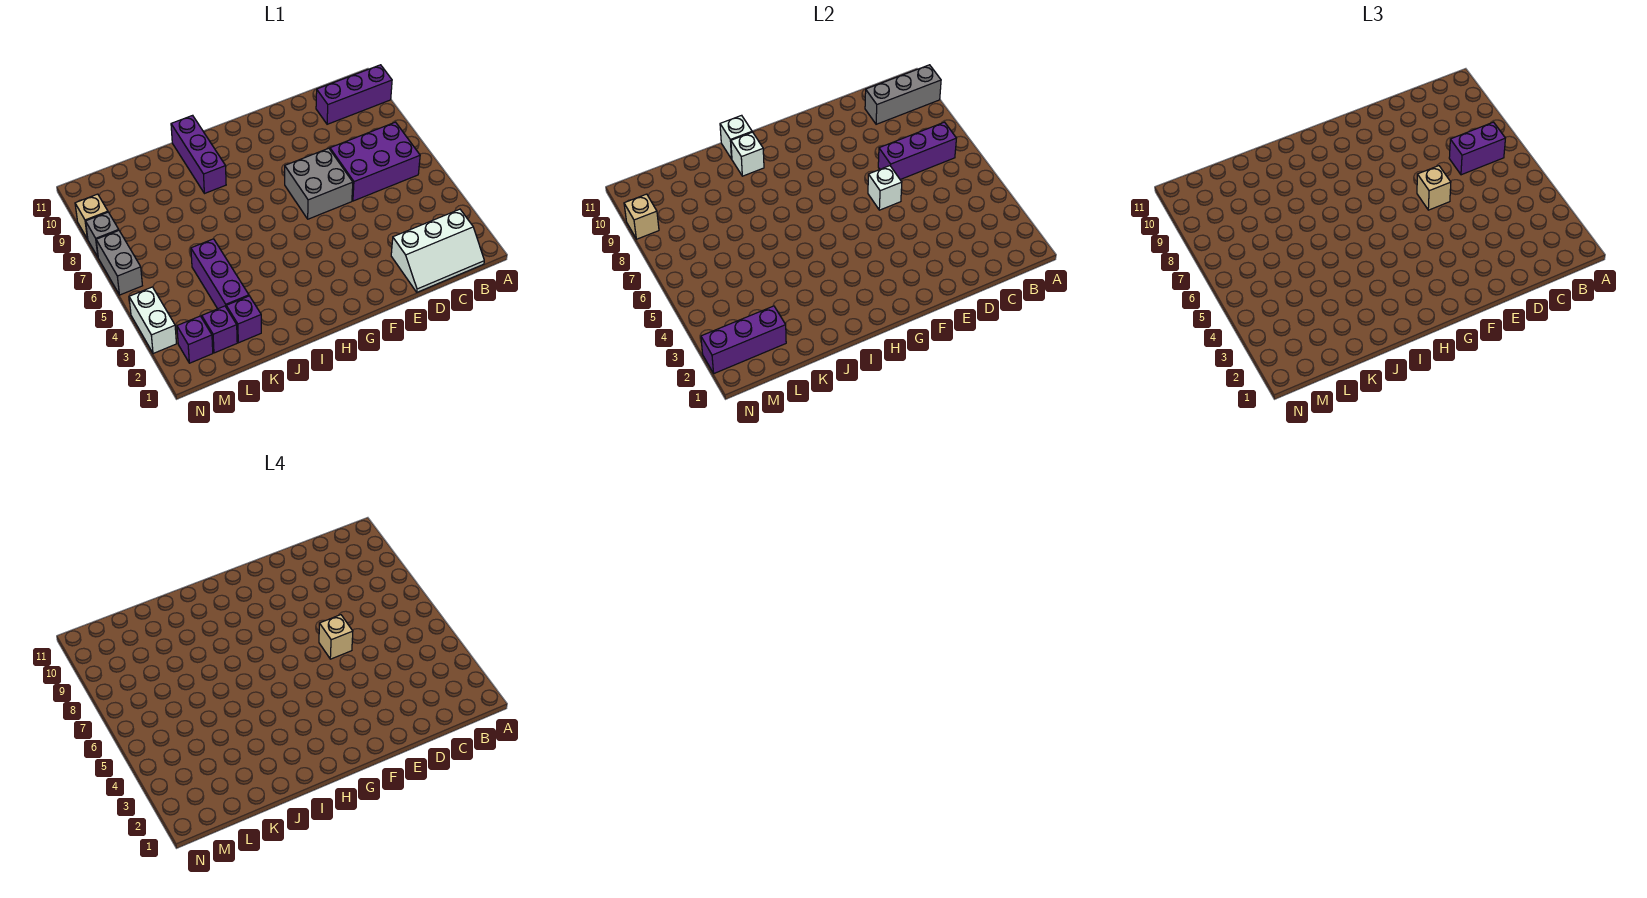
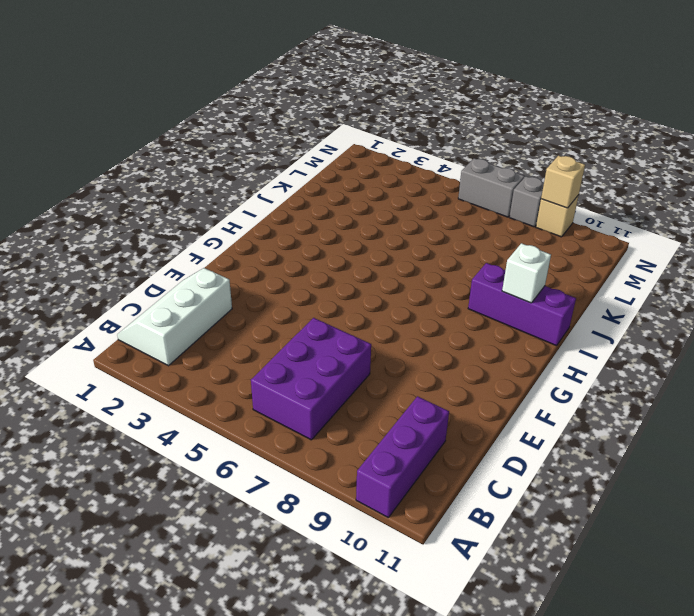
none -> grey brick E6:F7 level 1
none -> purple brick K2 level 1
none -> purple brick K3:K5 level 1

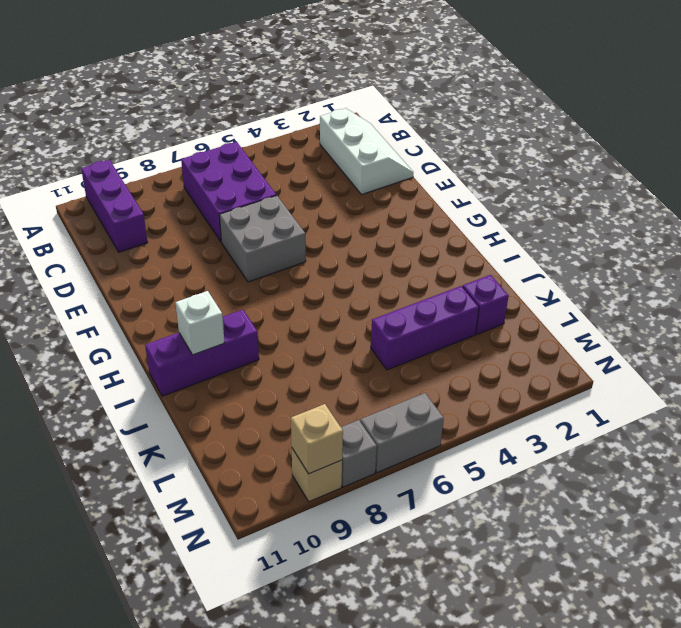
none -> purple brick L2 level 1
none -> purple brick M2 level 1
none -> white brick N3:N4 level 1

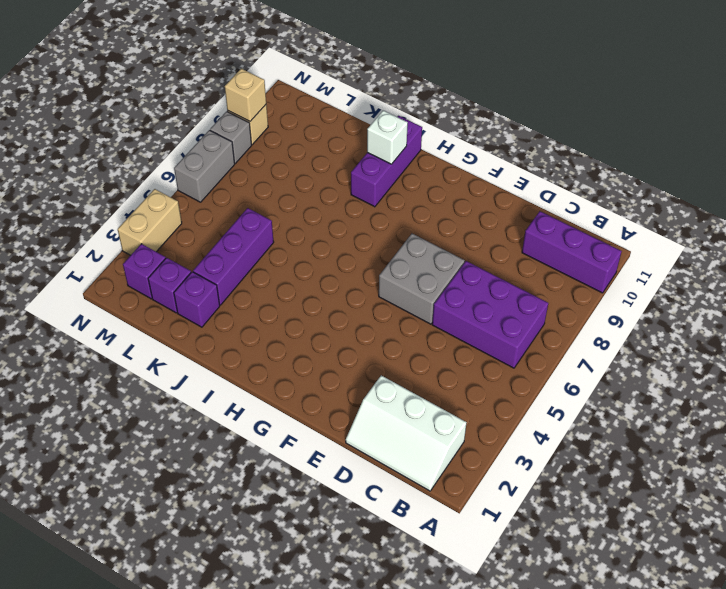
tan brick N3:N4 level 1 -> white brick N3:N4 level 1
none -> grey brick A10:C10 level 2
none -> purple brick B7:D7 level 2
none -> white brick E6 level 2

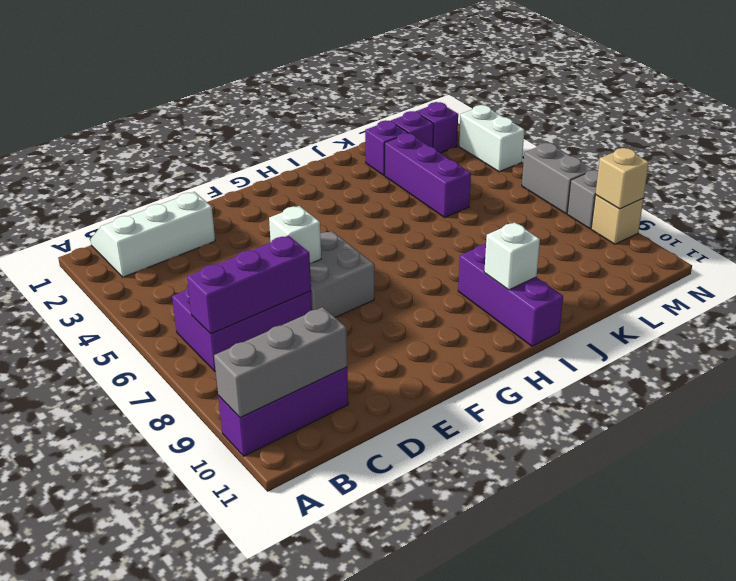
none -> white brick I11 level 2
none -> purple brick L2:N2 level 2
none -> purple brick B7:C7 level 3

